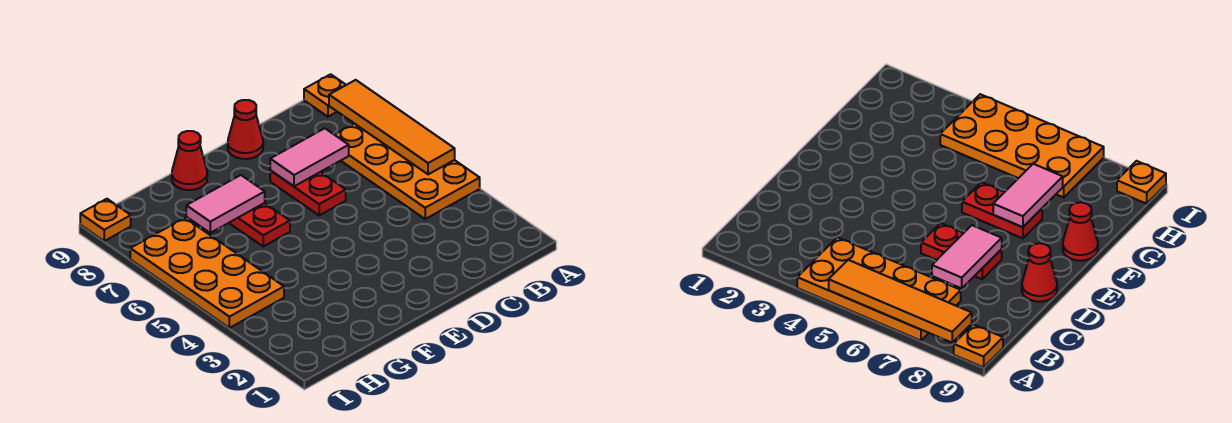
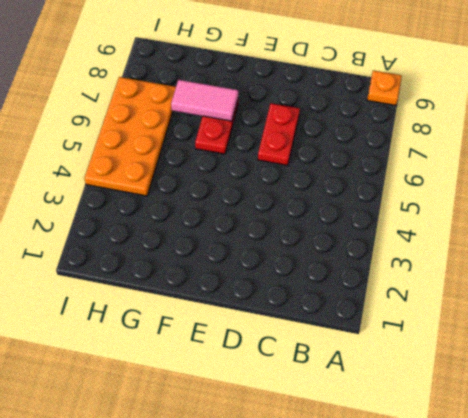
none -> orange plate A4:B7 level 1
none -> red cone D9 level 1

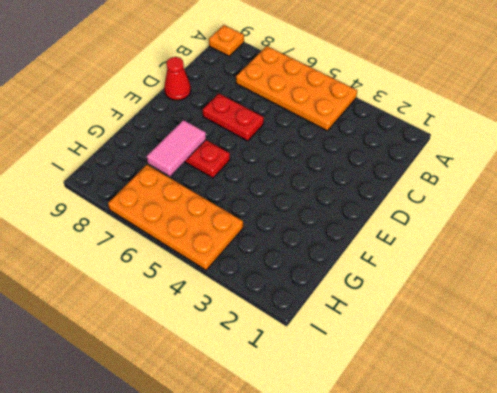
none -> red cone F9 level 1
none -> orange plate I9 level 1

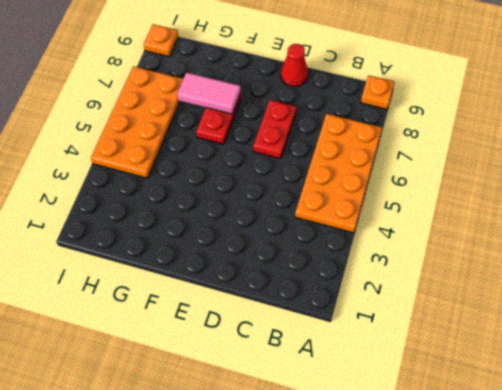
none -> red cone F9 level 1
none -> orange tile A5:A8 level 2

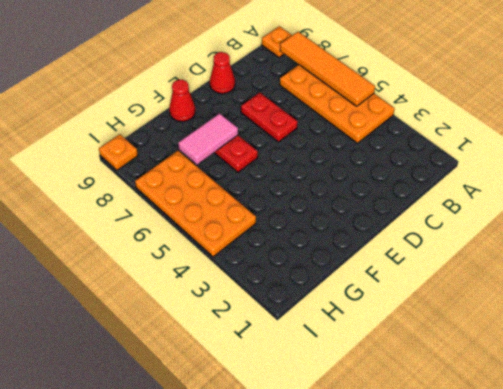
none -> pink tile C7:D7 level 2

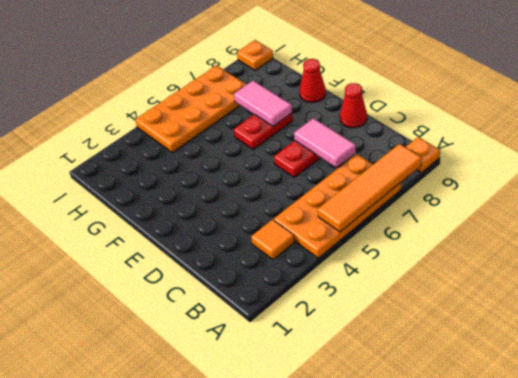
orange tile B3 level 1 -> none

